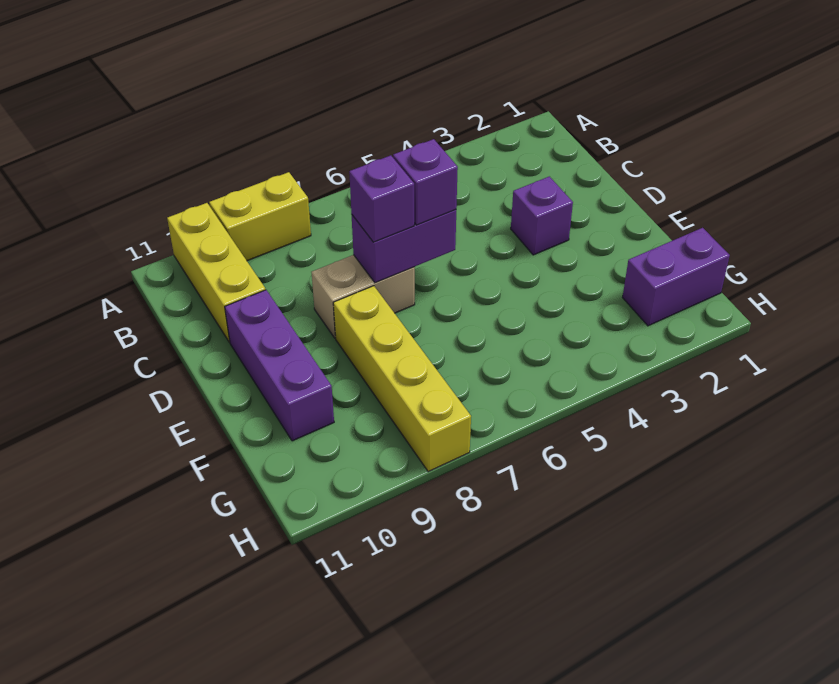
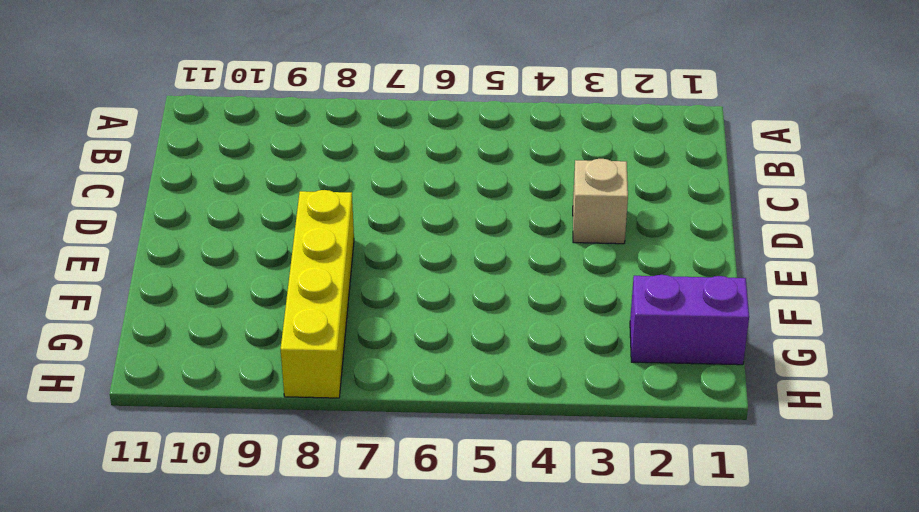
tan brick D3 level 1 -> purple brick D3 level 1
none -> yellow brick A8:A9 level 1
none -> yellow brick A10:C10 level 1

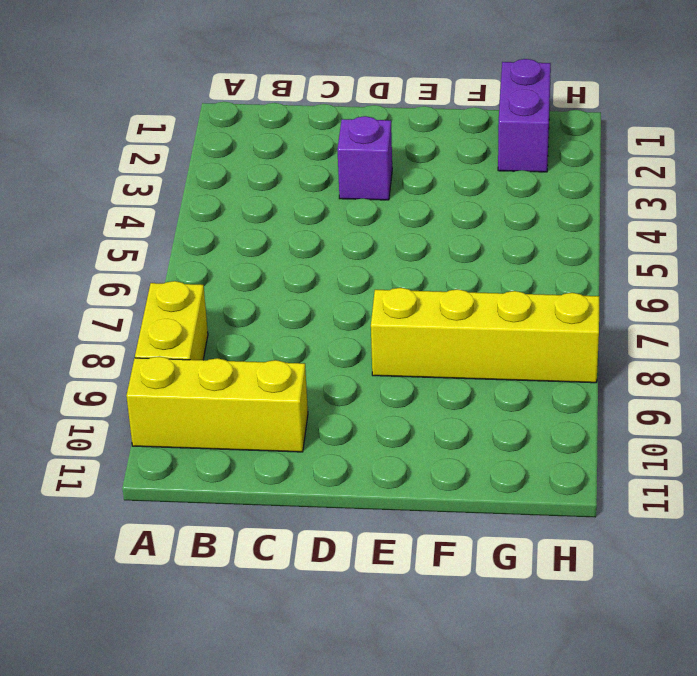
none -> tan brick D7:D8 level 1
none -> purple brick D10:F10 level 1

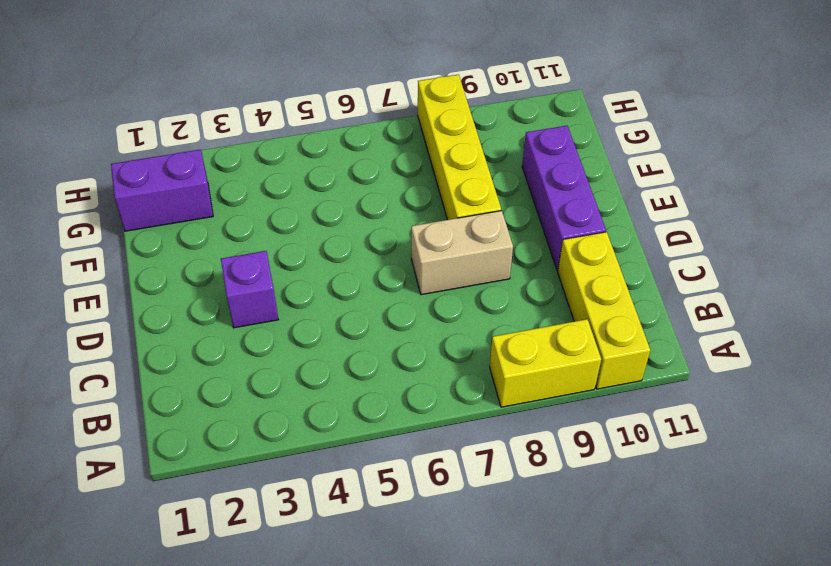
none -> purple brick D6:D7 level 2
none -> purple brick D6 level 3

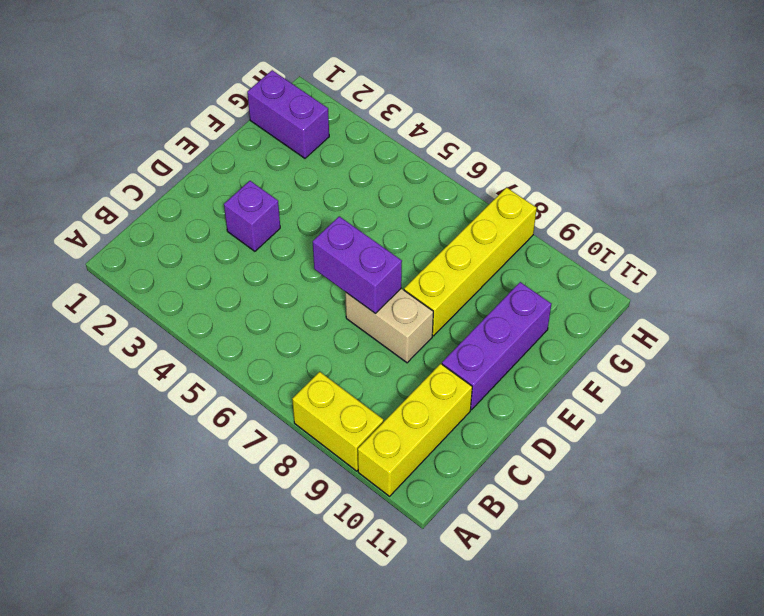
none -> purple brick D6 level 3
none -> purple brick D7 level 3

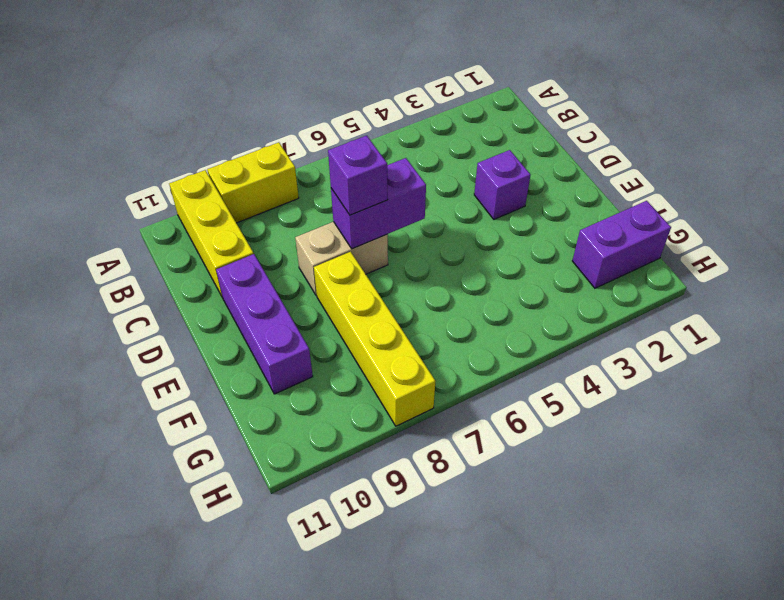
none -> purple brick D6 level 3

